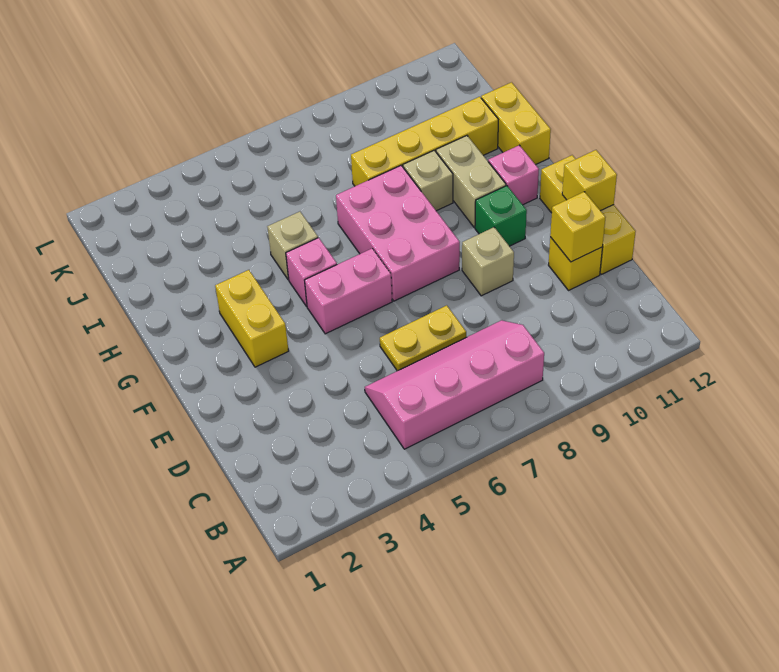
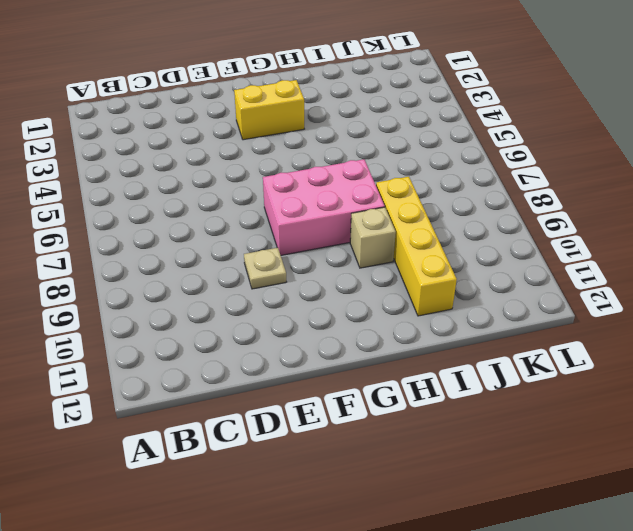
tan plate E9 level 1 -> tan brick E9 level 1
none -> pink slope B5:C8 level 1 top B
none -> yellow plate D6:D7 level 1
none -> yellow brick D11 level 1

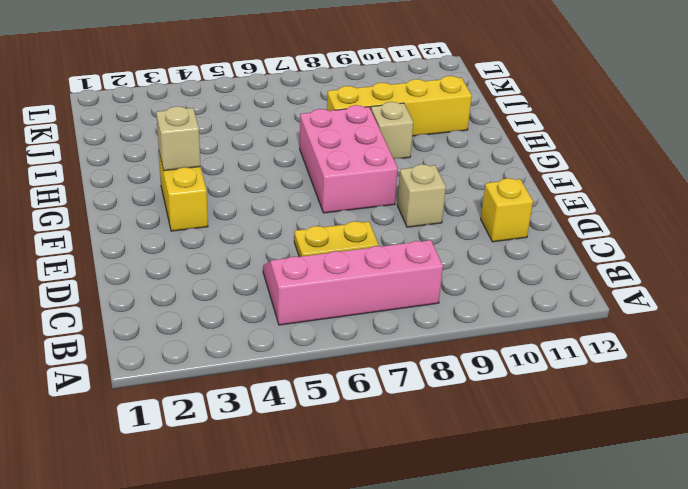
tan brick G3 level 2 -> tan brick H5 level 1
none -> yellow brick D12:F12 level 1
none -> pink brick F5:F6 level 1
none -> green brick F10 level 1

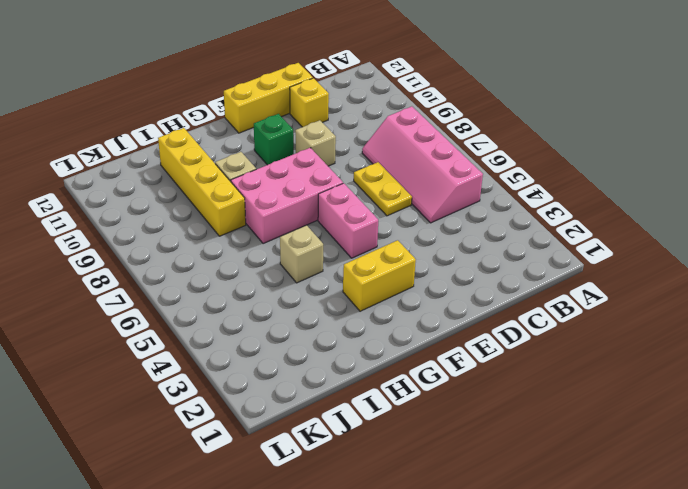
none -> pink brick G5 level 1
none -> tan brick G10:H10 level 1
none -> pink brick G11 level 1

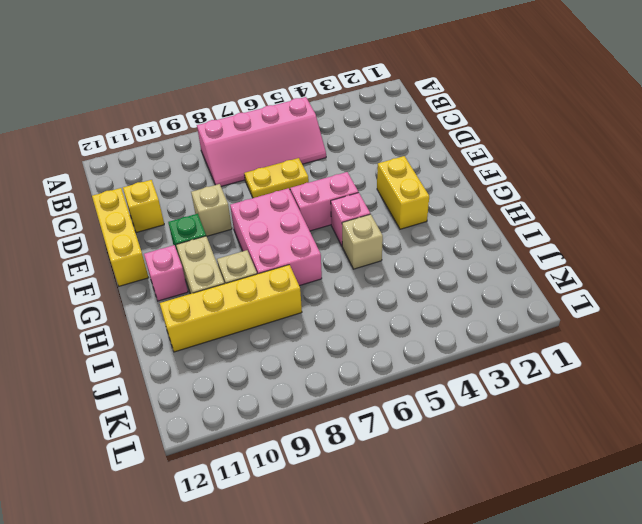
none -> yellow brick H12:I12 level 1
none -> yellow brick D11 level 2
none -> yellow brick E12 level 2

